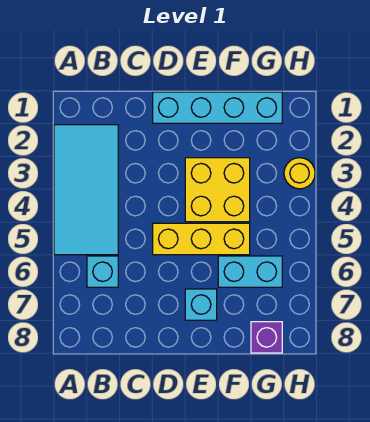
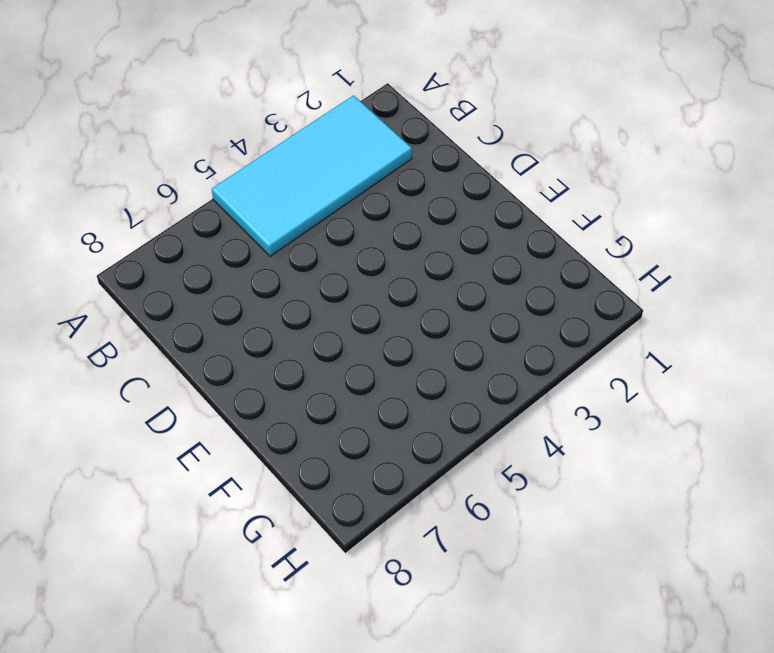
none -> cyan brick B6 level 1
none -> cyan brick D1:G1 level 1

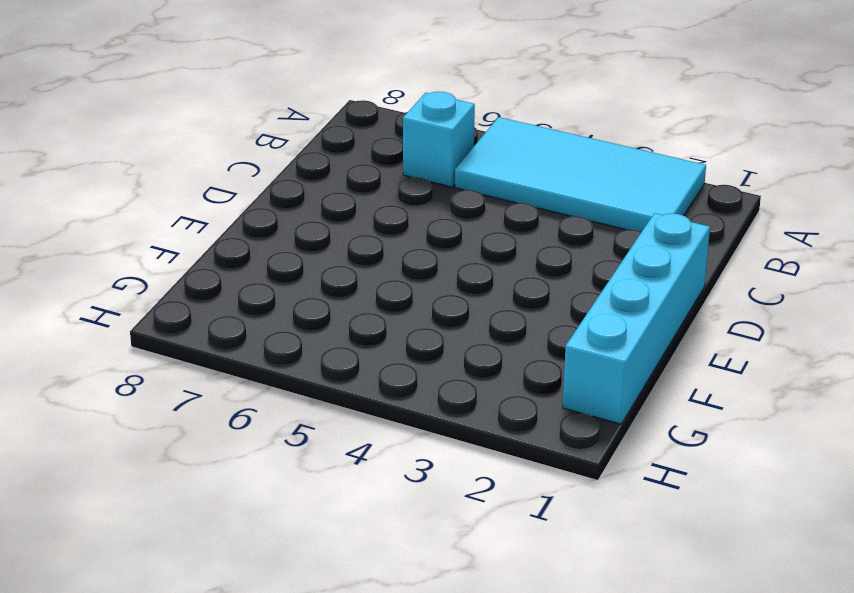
none -> yellow brick D5:F5 level 1
none -> yellow brick E3:F4 level 1

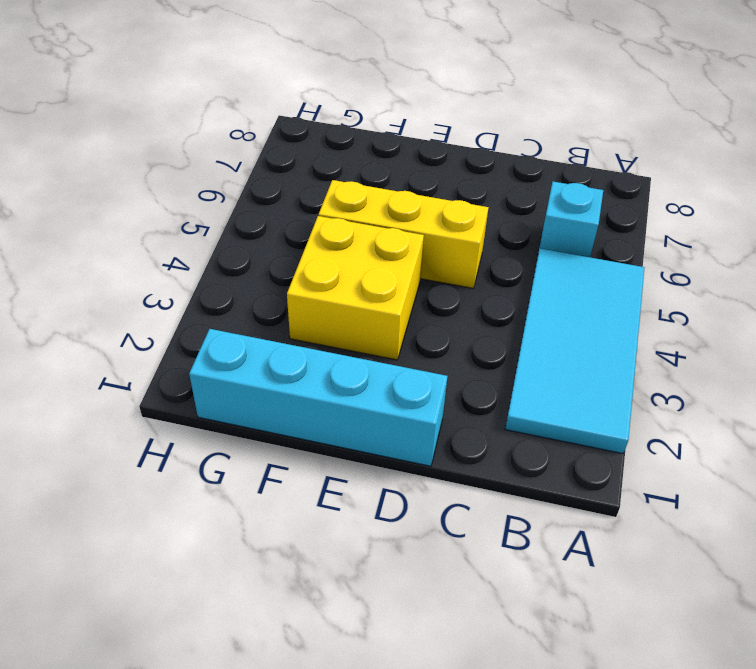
none -> cyan brick E7 level 1
none -> cyan brick F6:G6 level 1

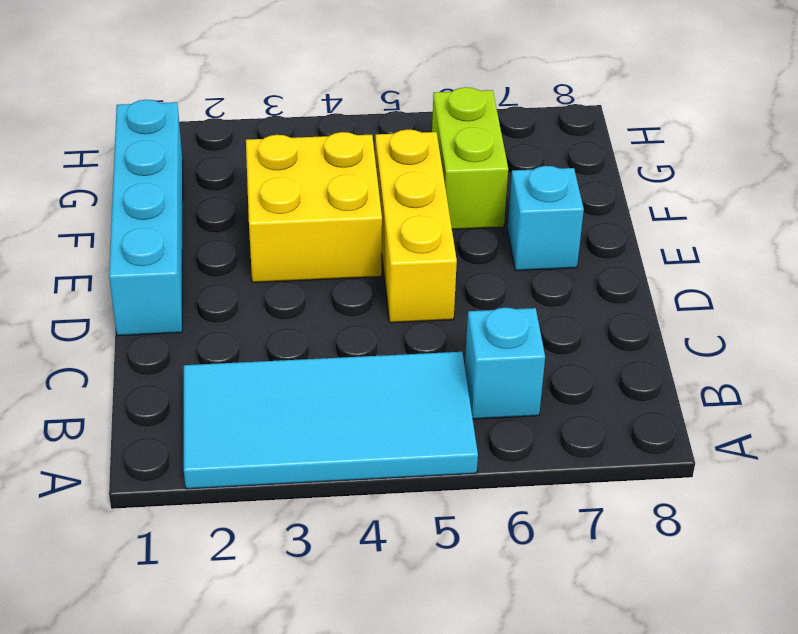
lime brick F6:G6 level 1 -> cyan brick F6:G6 level 1
none -> purple brick G8 level 1
none -> yellow round brick H3 level 1

